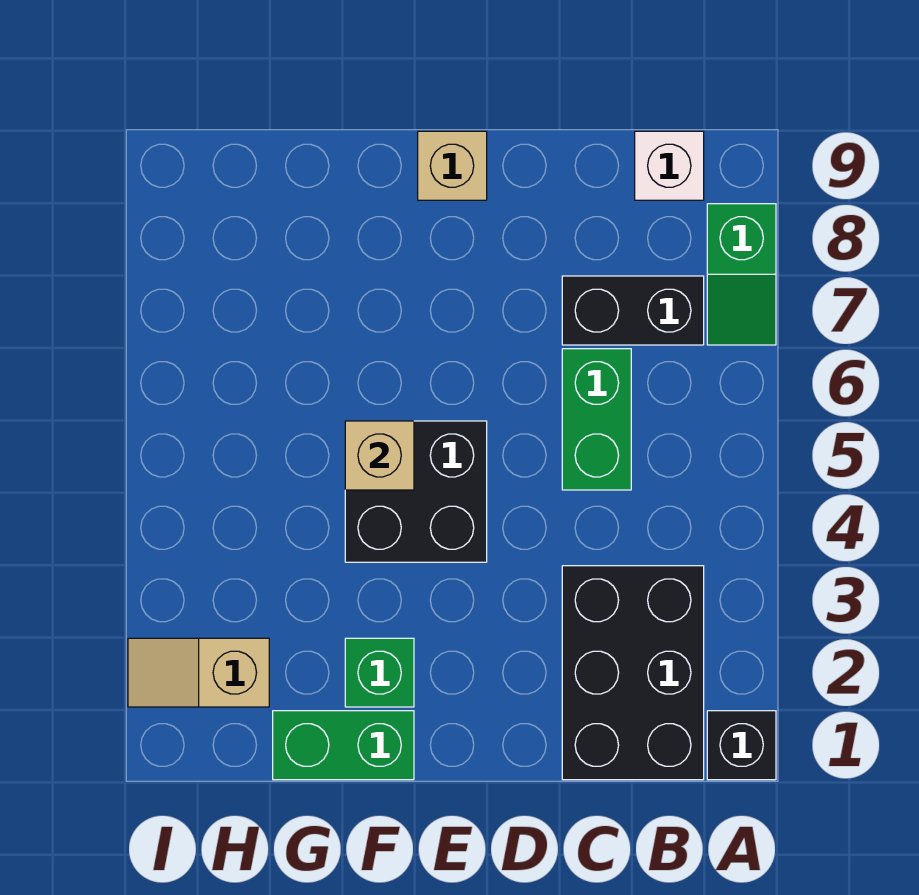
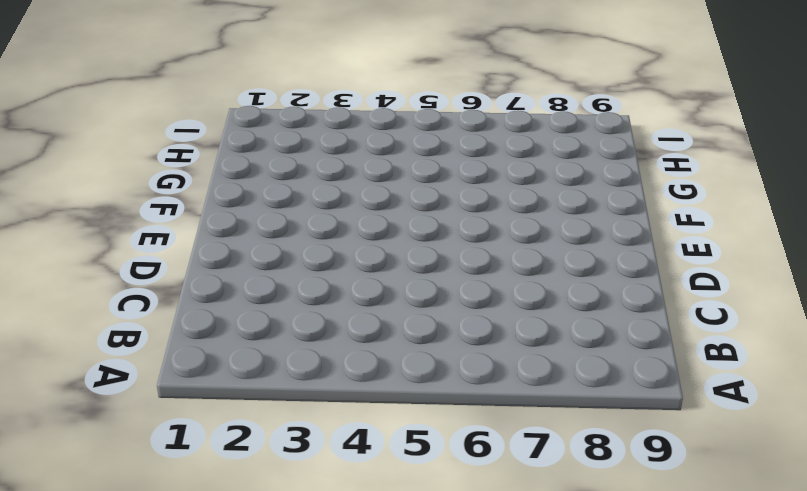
none -> black brick A1 level 1
none -> green slope A7:A8 level 1 top 8
none -> black brick B1:C3 level 1

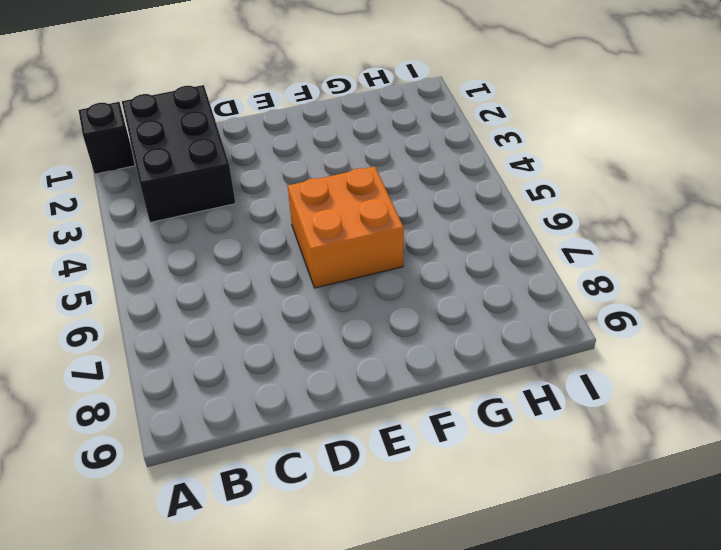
orange brick E5:F6 level 1 -> black brick E4:F5 level 1
none -> green slope A7:A8 level 1 top 8
none -> black brick B7:C7 level 1
none -> white brick B9 level 1

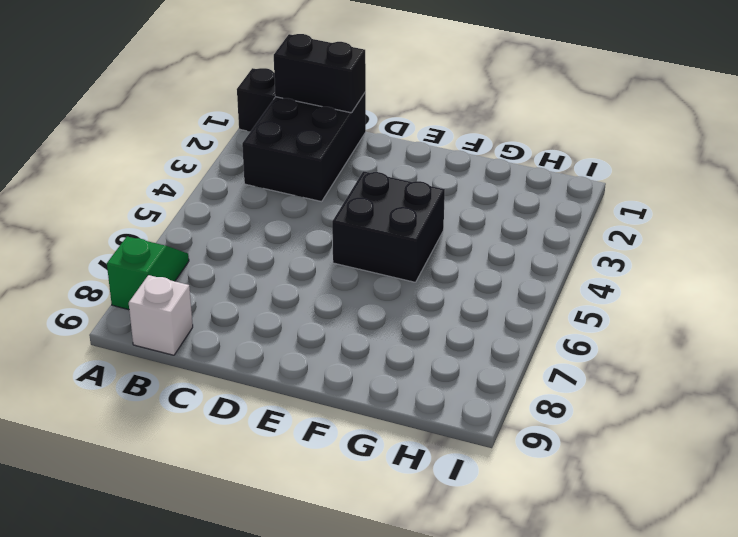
black brick B1:C1 level 2 -> black brick B7:C7 level 1
none -> green brick C5:C6 level 1
none -> tan brick E9 level 1
none -> green brick F1:G1 level 1

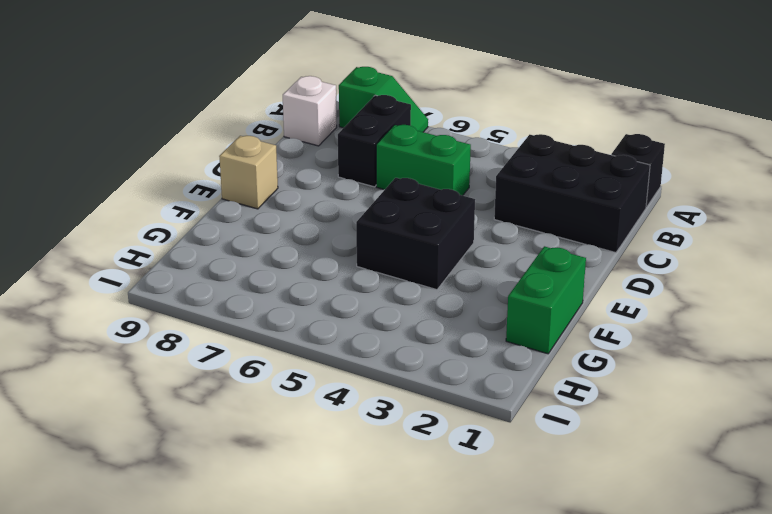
none -> green brick F2 level 1
none -> tan slope H2:I2 level 1 top H
none -> tan brick F5 level 2

